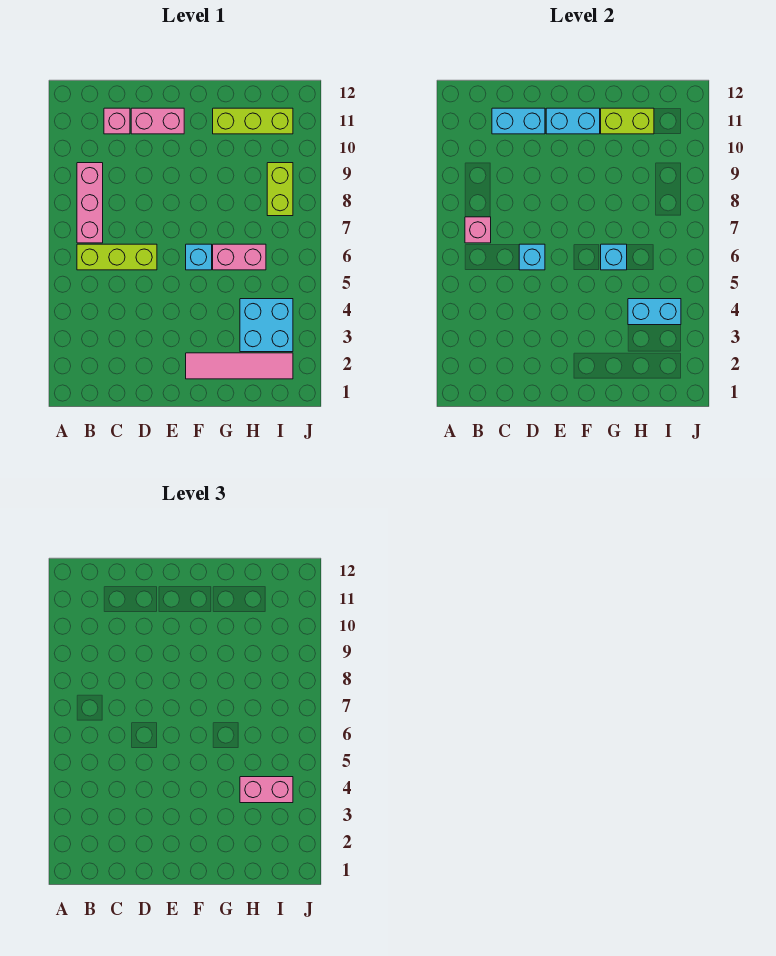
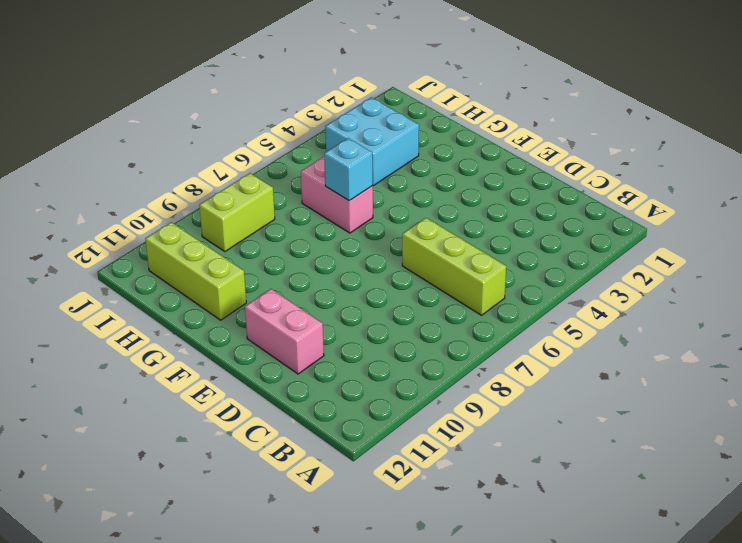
none -> pink brick B7:B9 level 1
none -> pink brick C11 level 1
none -> pink tile F2:I2 level 1

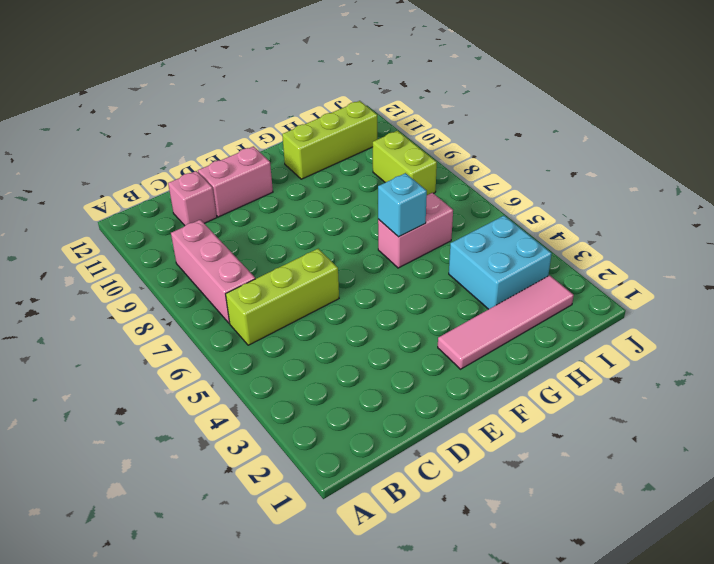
none -> cyan brick F6 level 1
none -> pink brick B7 level 2
none -> cyan brick C11:D11 level 2

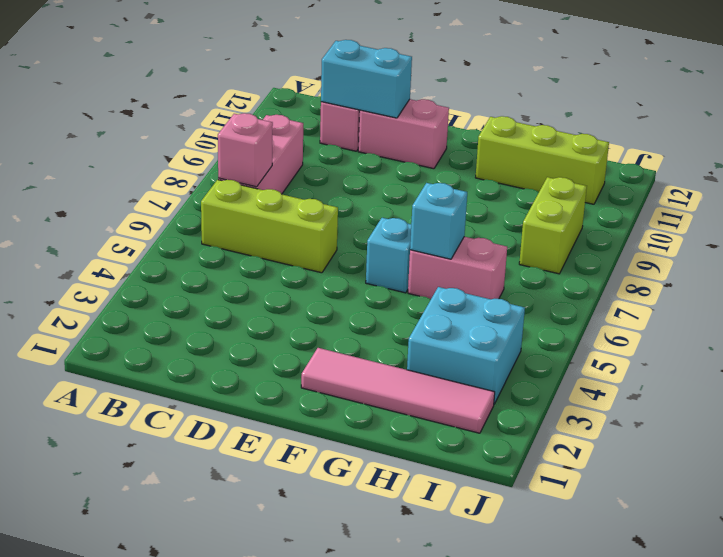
none -> cyan brick D6 level 2
none -> cyan brick E11:F11 level 2
none -> lime brick G11:H11 level 2

